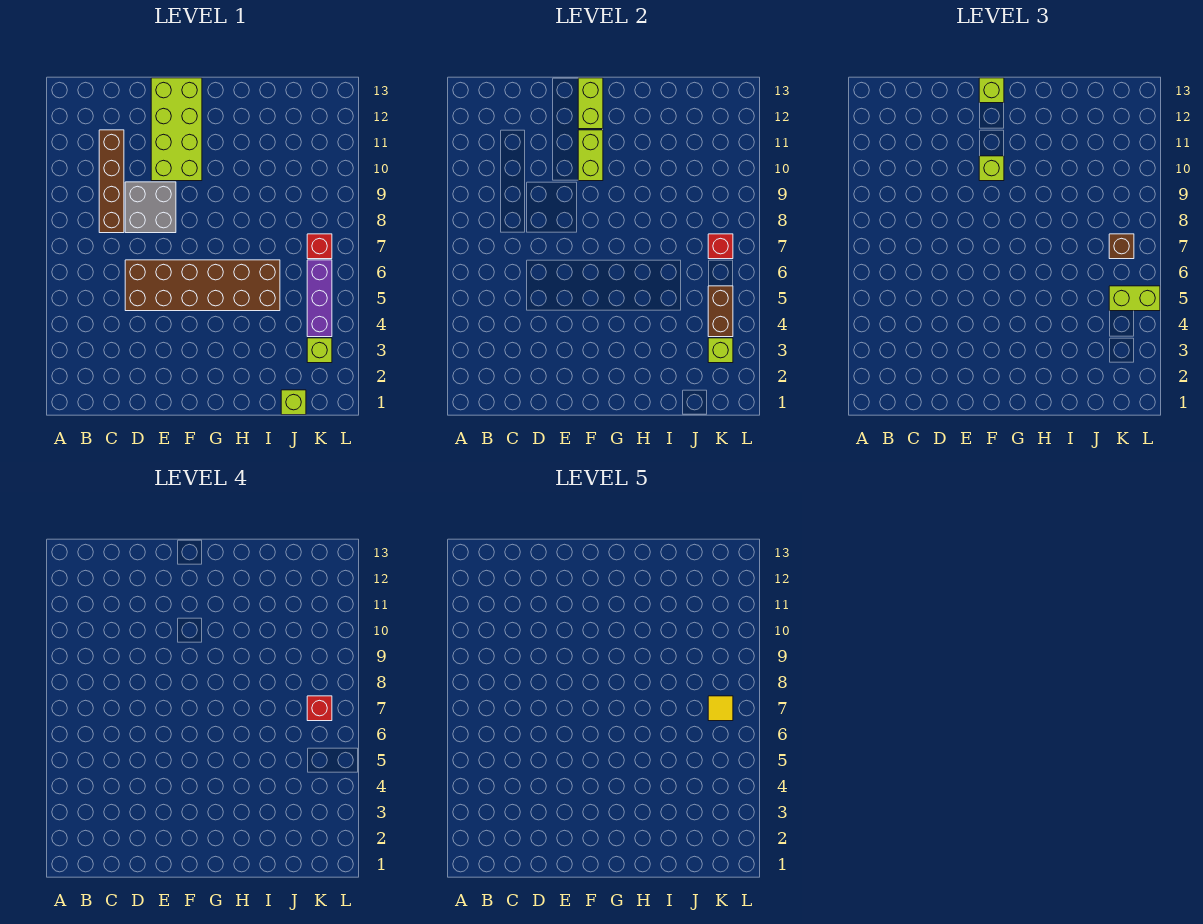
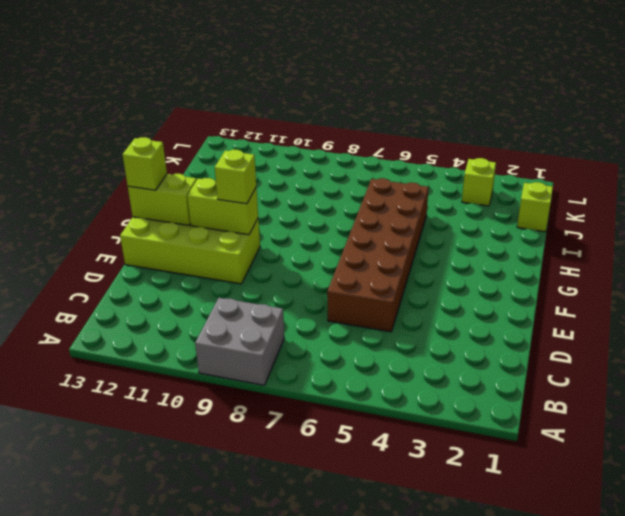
grey brick A8:B9 level 1 -> grey brick D8:E9 level 1
none -> brown brick C8:C11 level 1
none -> purple brick K4:K6 level 1
none -> red brick K7 level 1

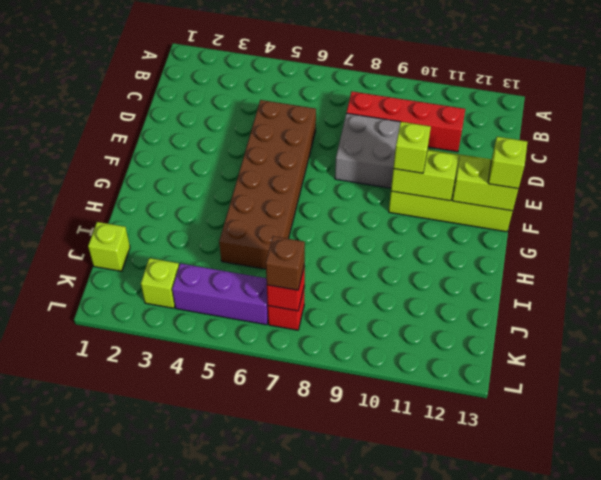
red brick C8:C11 level 1 -> brown brick C8:C11 level 1
none -> lime brick K3 level 2
none -> brown brick K4:K5 level 2
none -> lime brick K5:L5 level 3

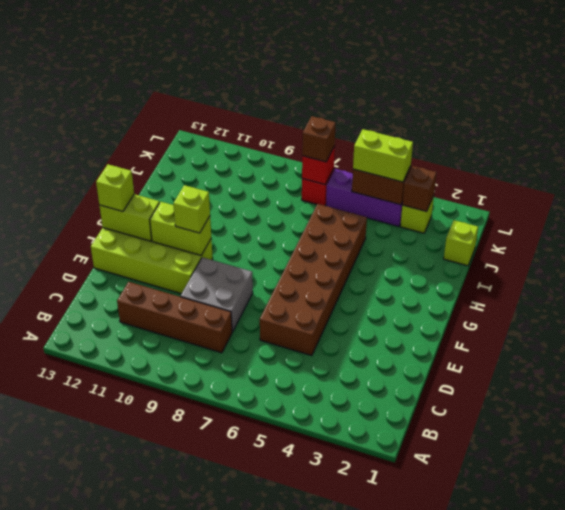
brown brick K3 level 2 -> lime brick K3 level 2
lime brick K4:K5 level 3 -> lime brick K5:L5 level 3
none -> red brick K7 level 4
none -> yellow tile K7 level 5

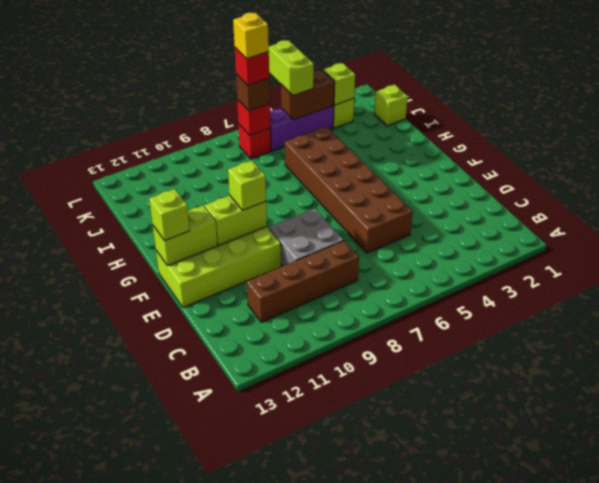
yellow brick K7 level 5 -> yellow tile K7 level 5

